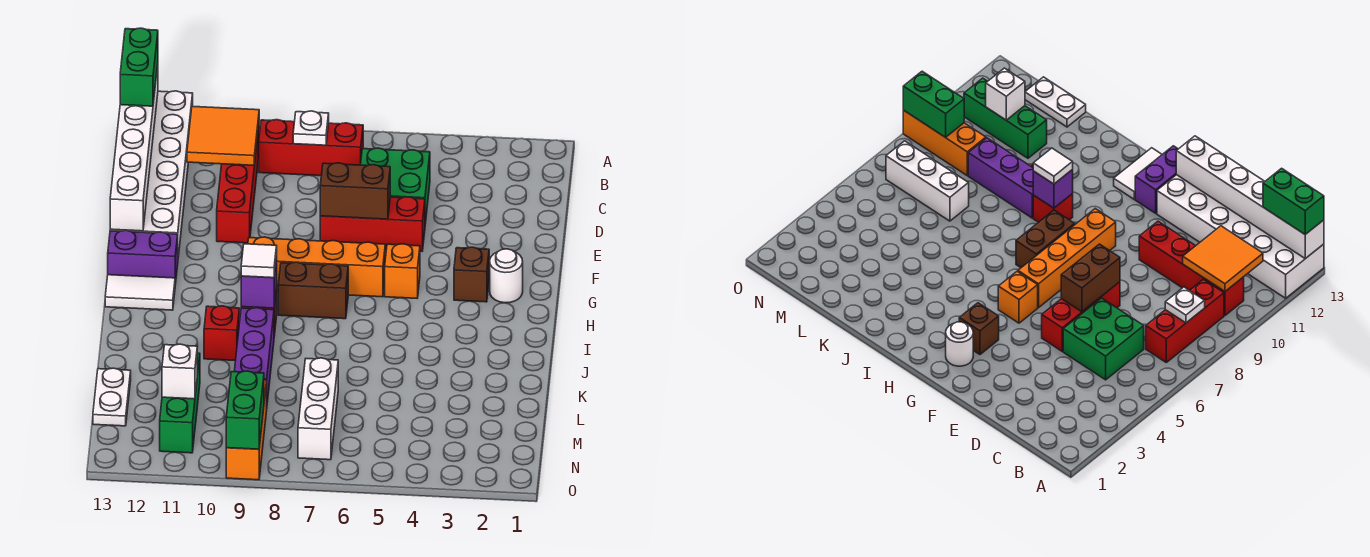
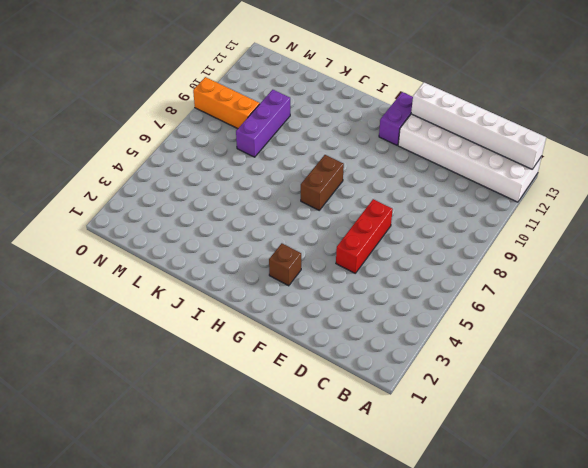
purple brick L8:L10 level 1 -> purple brick J9:L9 level 1
none -> red brick B7:B9 level 1
none -> red brick B10:E10 level 1
none -> green brick C5:D6 level 1

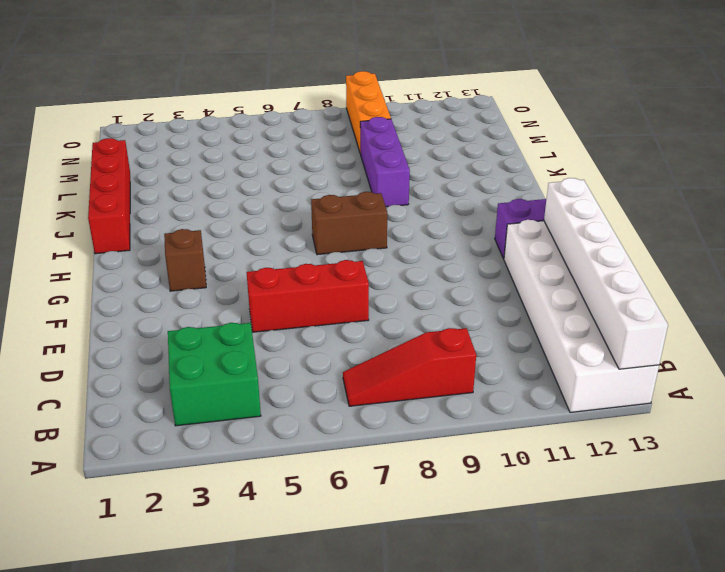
green brick B3:C4 level 1 -> green brick C5:D6 level 1
red slope B7:B9 level 1 top 9 -> red brick B7:B9 level 1
red brick I1:L1 level 1 -> red brick B10:E10 level 1
none -> white round brick G2 level 1
none -> orange brick G5 level 1
none -> orange brick G6:G9 level 1

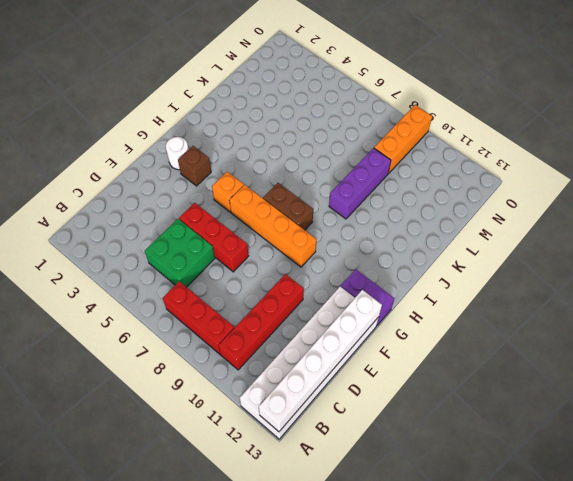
none -> white tile H12:H13 level 1
none -> red brick I9 level 1
none -> red brick J10 level 1

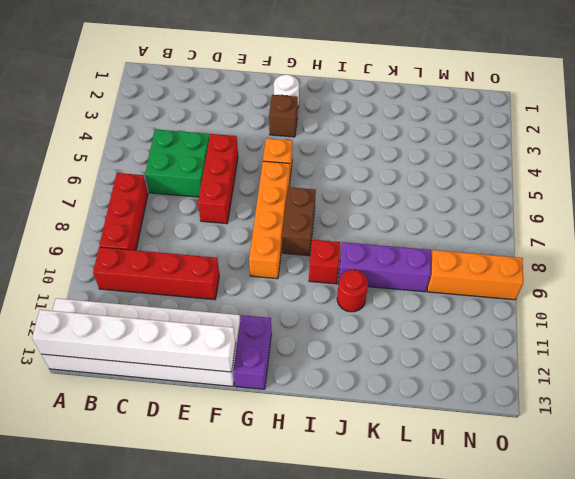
red round brick J10 level 1 -> red brick J10 level 1
none -> white tile H12:H13 level 1
none -> white brick L7:N7 level 1
none -> green brick L11:N11 level 1

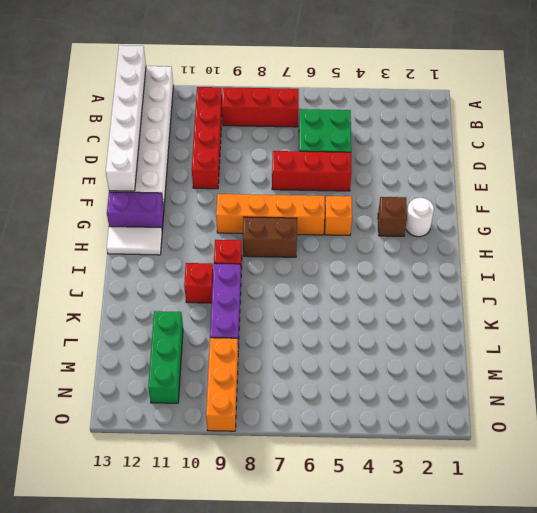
none -> white brick L7:N7 level 1
none -> white plate L13:M13 level 1
none -> white plate B8 level 2

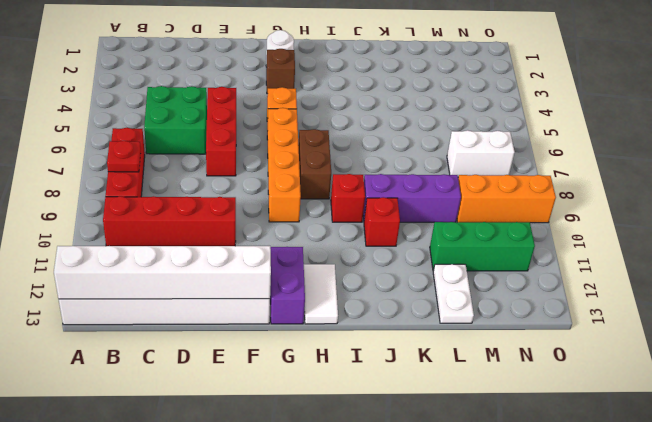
red plate B8 level 2 -> white plate B8 level 2
white plate L12:L13 level 1 -> white plate L13:M13 level 1
white brick M7:N7 level 1 -> white brick L7:N7 level 1
none -> orange tile B10:C11 level 2
none -> brown brick E6:E7 level 2
none -> purple brick I9 level 2

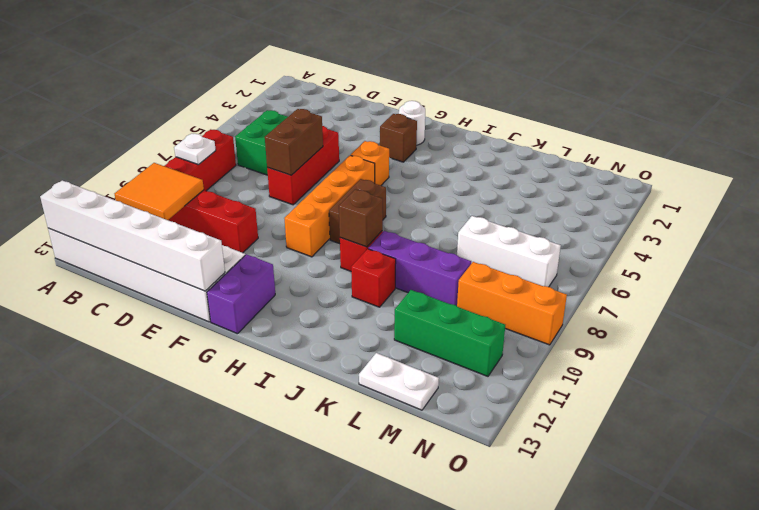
brown brick I9 level 2 -> purple brick I9 level 2
none -> white tile H12:H13 level 1
none -> white brick M11 level 2
none -> green brick N9:O9 level 2

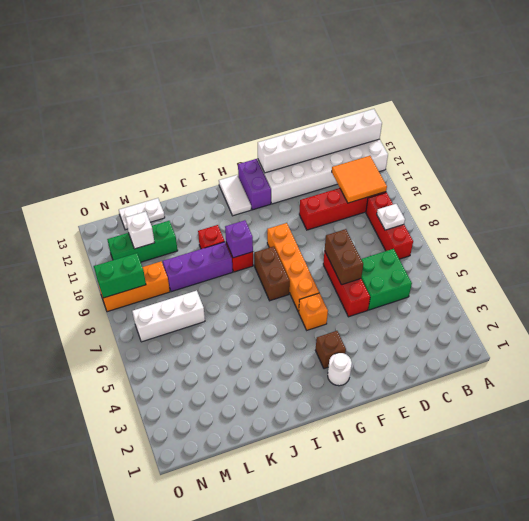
none -> green brick A13:B13 level 3
none -> white tile I9 level 3

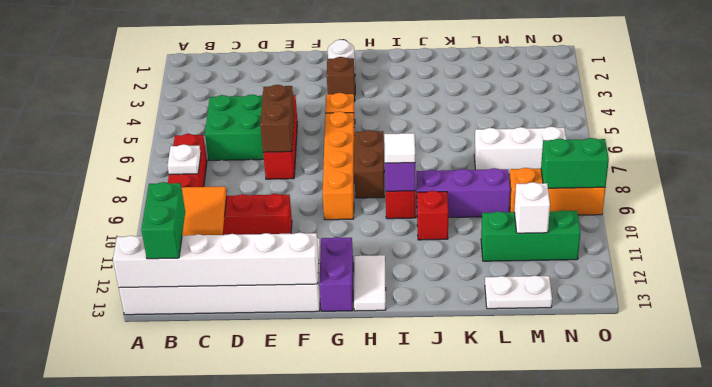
green brick B12:B13 level 3 -> green brick A13:B13 level 3

